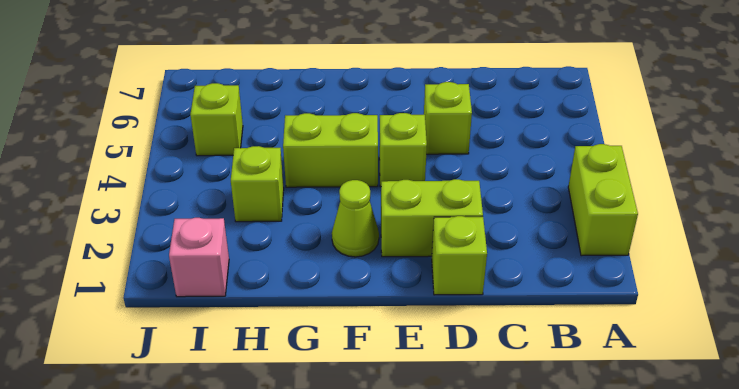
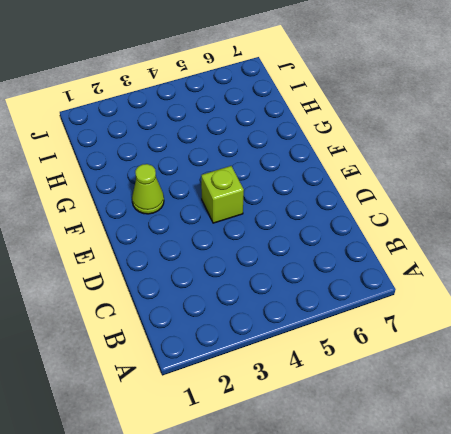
none -> lime brick A2:A3 level 1
none -> lime brick D1 level 1

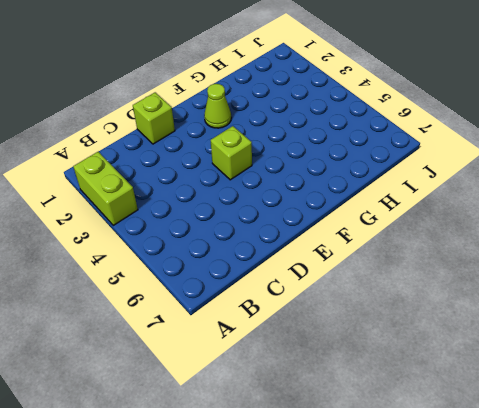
none -> lime brick D2:E2 level 1
none -> lime brick D5 level 1

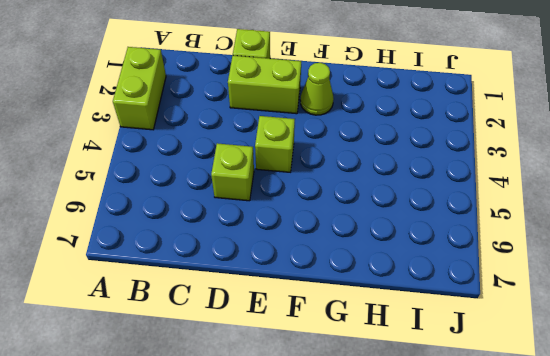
none -> lime brick F4:G4 level 1
none -> lime brick H3 level 1

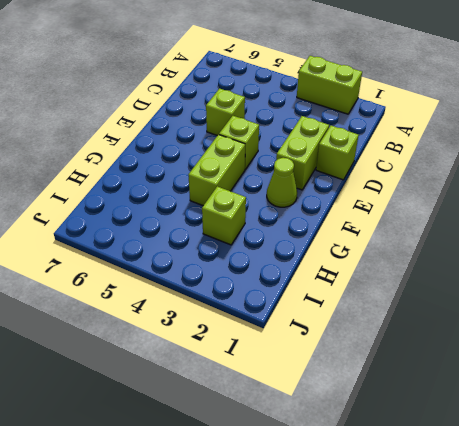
none -> pink brick I1 level 1
none -> lime brick I5 level 1

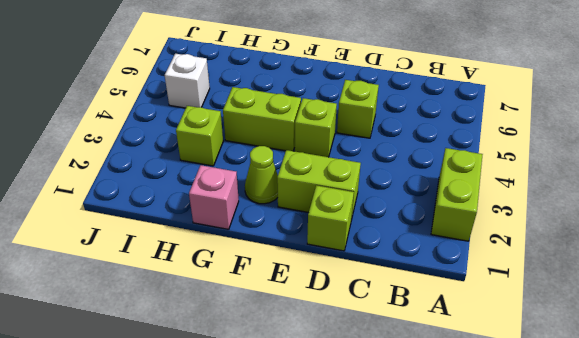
pink brick G1 level 1 -> pink brick I1 level 1
white brick I5 level 1 -> lime brick I5 level 1

